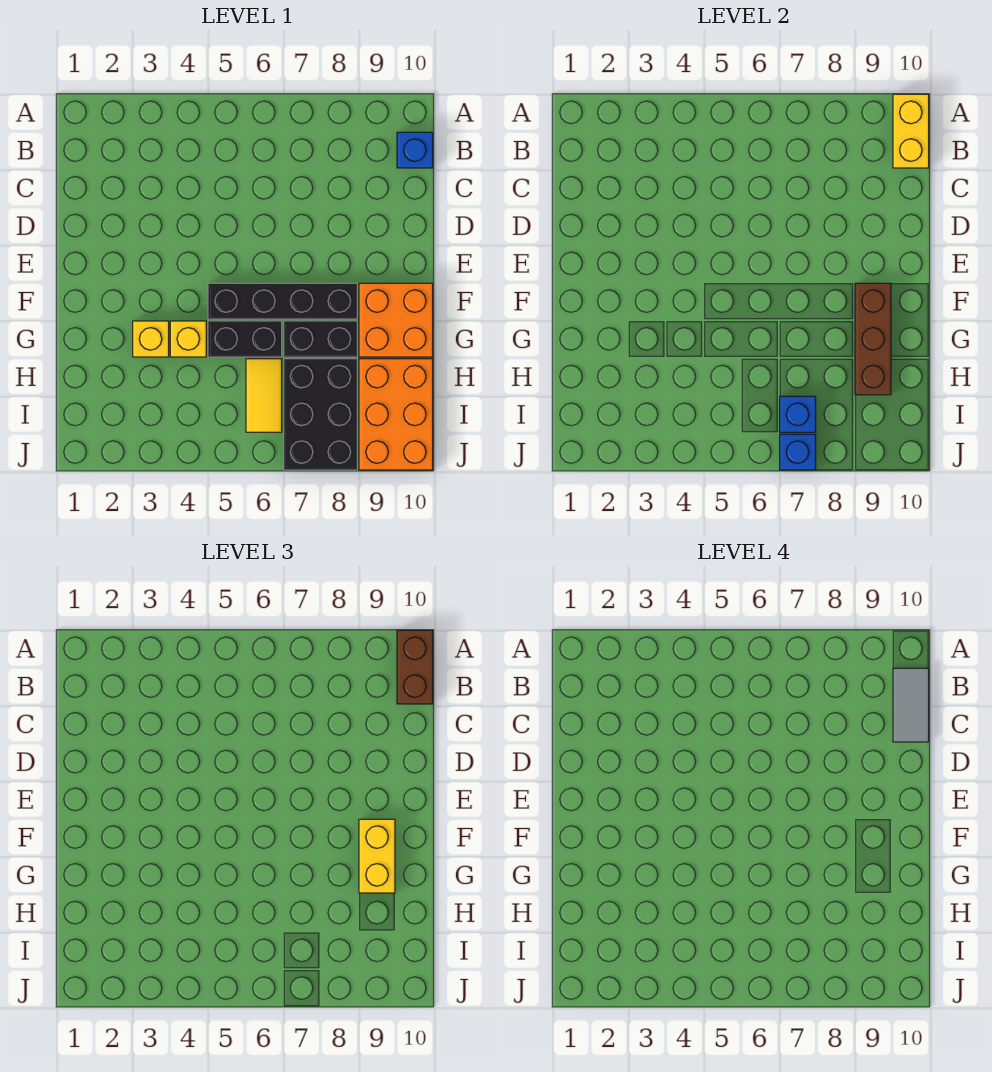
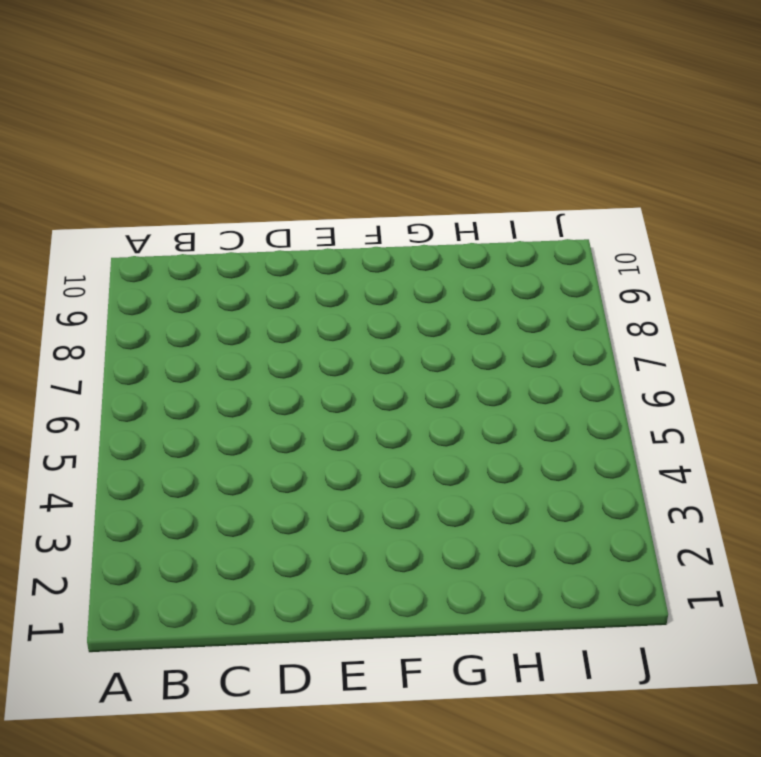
none -> blue brick B10 level 1
none -> black brick F5:F8 level 1
none -> orange brick F9:G10 level 1

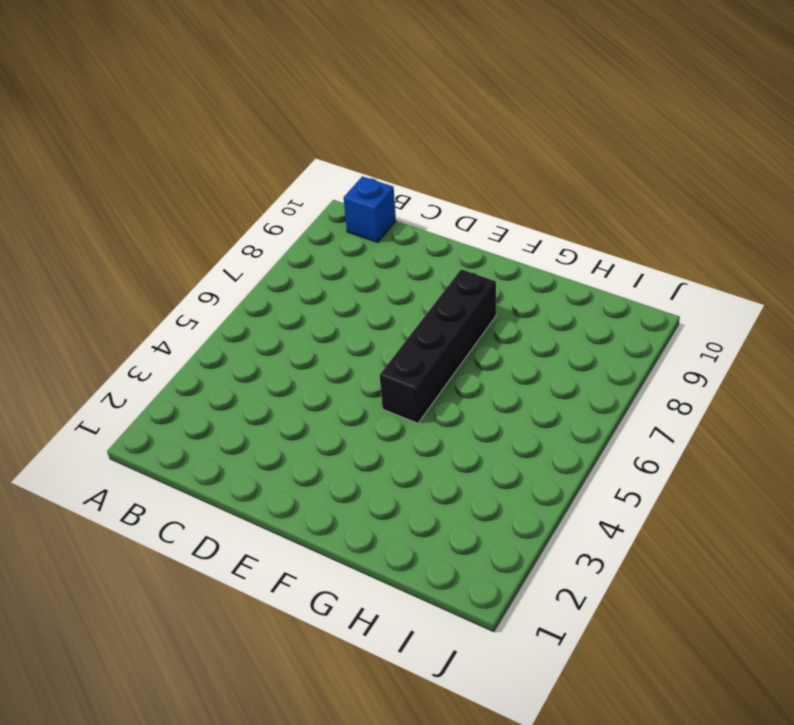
none -> orange brick F9:G10 level 1
none -> yellow brick G3 level 1
none -> yellow brick G4 level 1

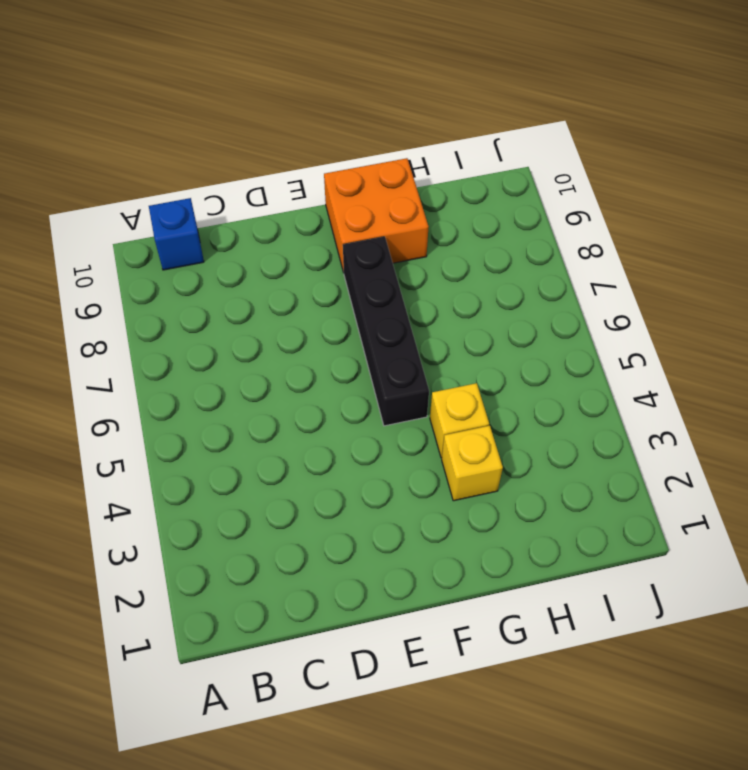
none -> black brick G5:G6 level 1
none -> black brick G7:G8 level 1
none -> yellow tile H6:I6 level 1

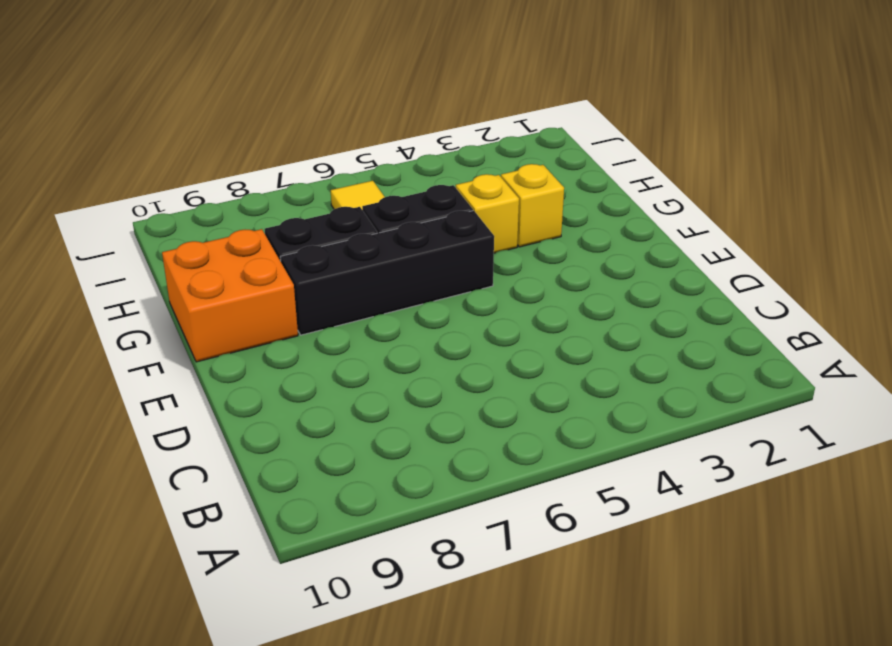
none -> blue brick B10 level 1
none -> black brick H7:J8 level 1
none -> orange brick H9:J10 level 1

